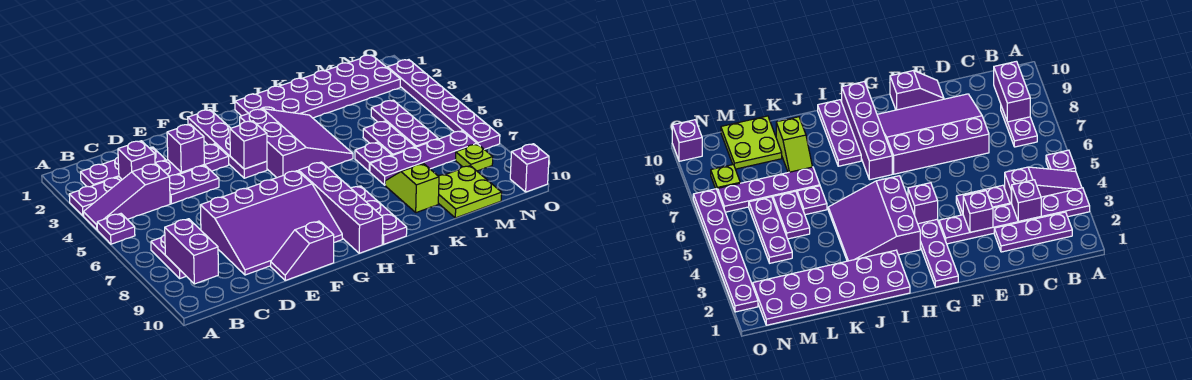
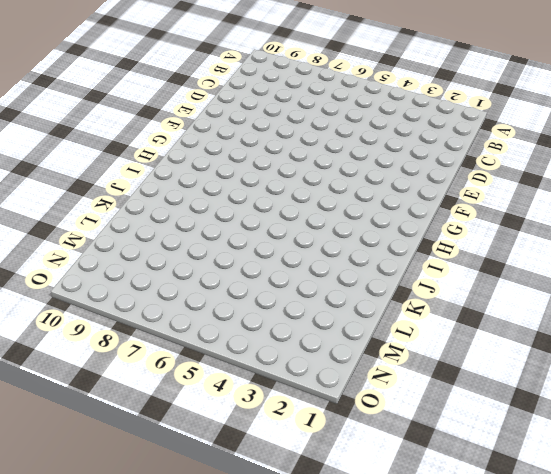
none -> purple plate A3:F3 level 1
none -> purple slope A4:C4 level 1 top C
none -> purple plate A5 level 1

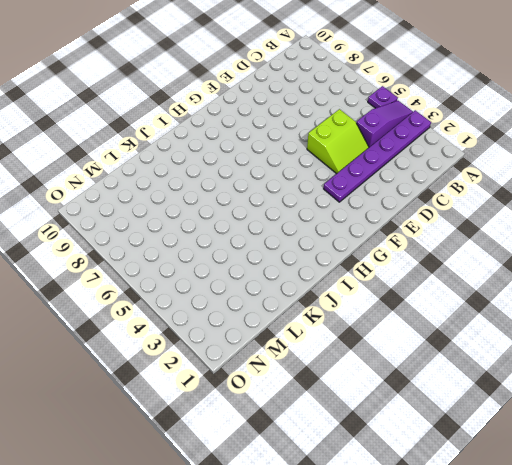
lime slope D4:E5 level 1 top 5 -> purple plate D4:E4 level 1
none -> purple plate B2:D2 level 1
none -> purple plate B7:B8 level 1
none -> purple slope D7:G9 level 1 top 7

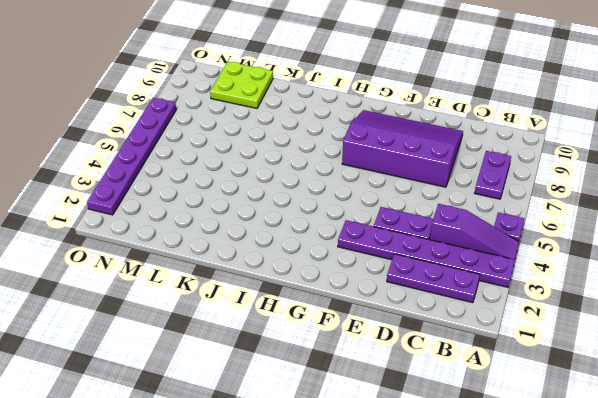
none -> purple slope E10:F10 level 1 top F
none -> purple plate G1:G4 level 1
none -> purple slope H3:J5 level 1 top H

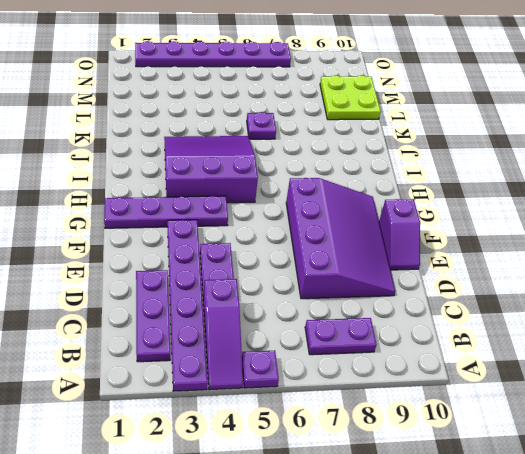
none -> purple brick H7:H10 level 1
none -> purple plate I1:N2 level 1
none -> purple plate I8:I10 level 1

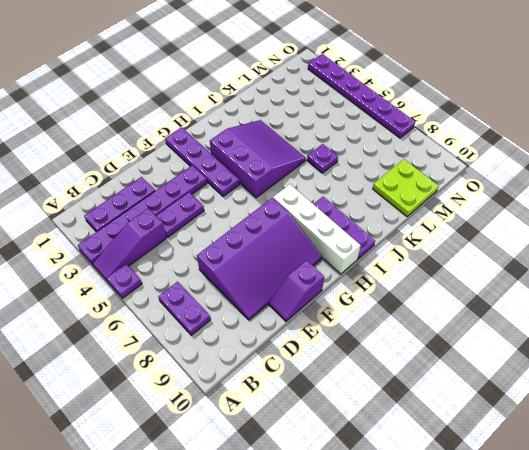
white brick H7:H10 level 1 -> purple brick H7:H10 level 1
none -> purple plate I1:N2 level 1
none -> purple plate K7:N7 level 1
none -> lime slope K8:K9 level 1 top 9

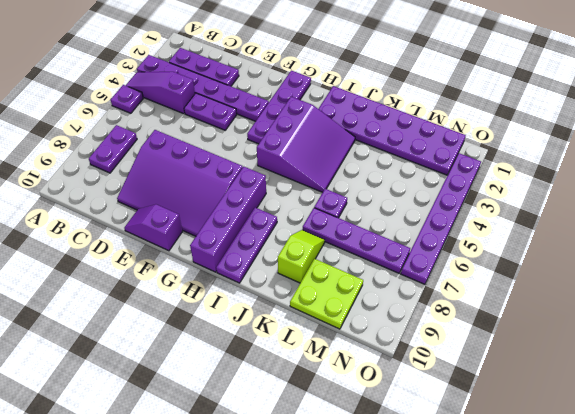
none -> purple plate L5:L6 level 1
none -> purple plate M4:M6 level 1
none -> lime plate N8 level 1

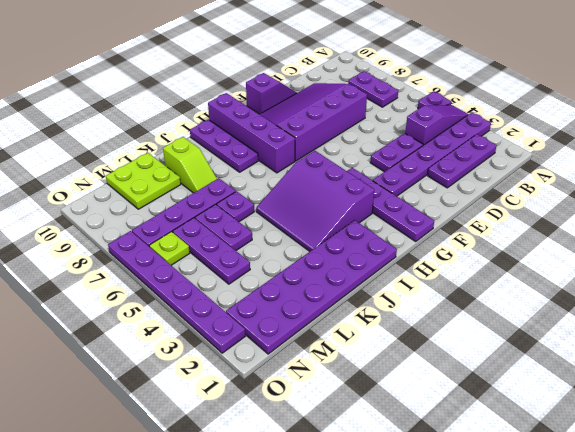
lime plate N6 level 1 -> lime plate N8 level 1
none -> purple brick O10 level 1
none -> purple brick B8:B9 level 2
none -> purple brick C3 level 2

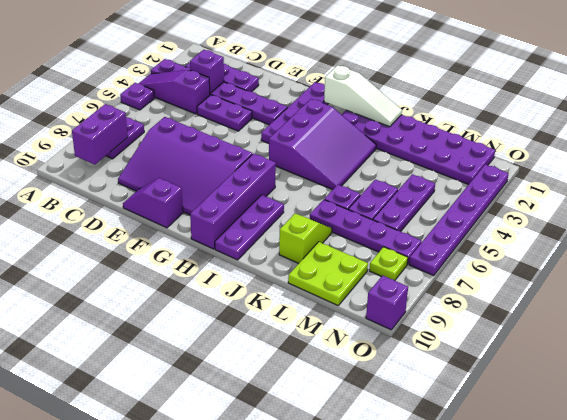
white slope H1:J1 level 2 top H -> none
none -> purple brick E3 level 2
none -> purple brick G4 level 2

